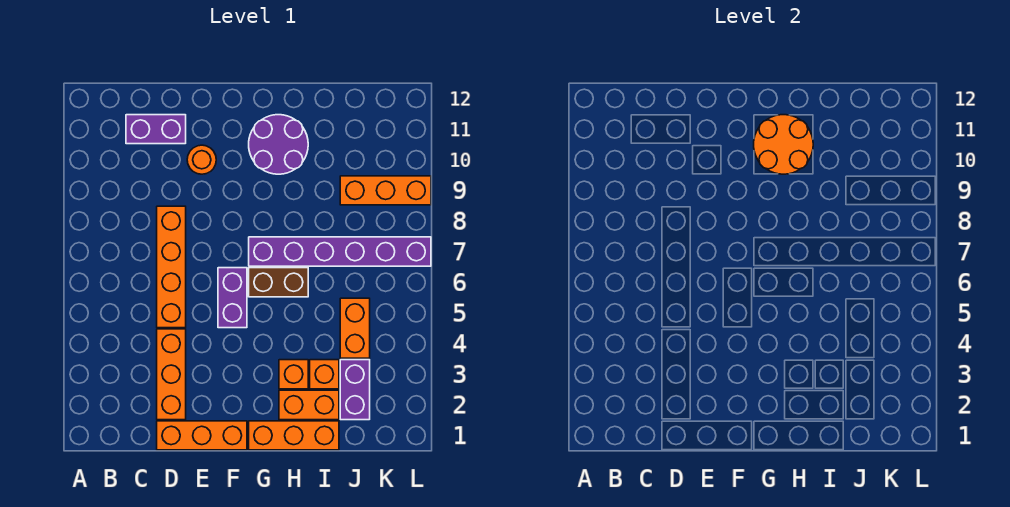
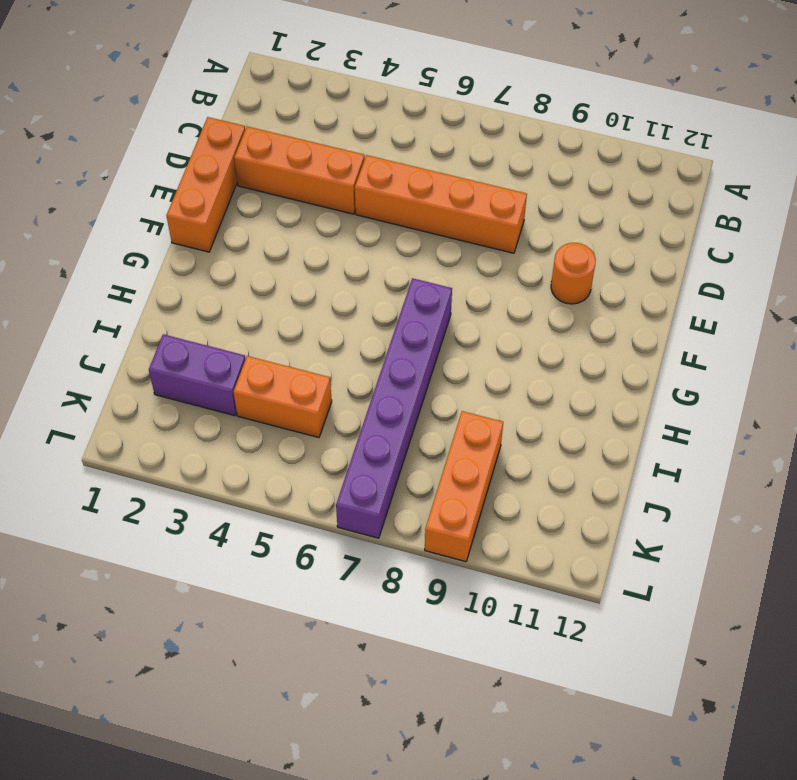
none -> purple brick C11:D11 level 1
none -> purple brick F5:F6 level 1
none -> orange brick G1:I1 level 1

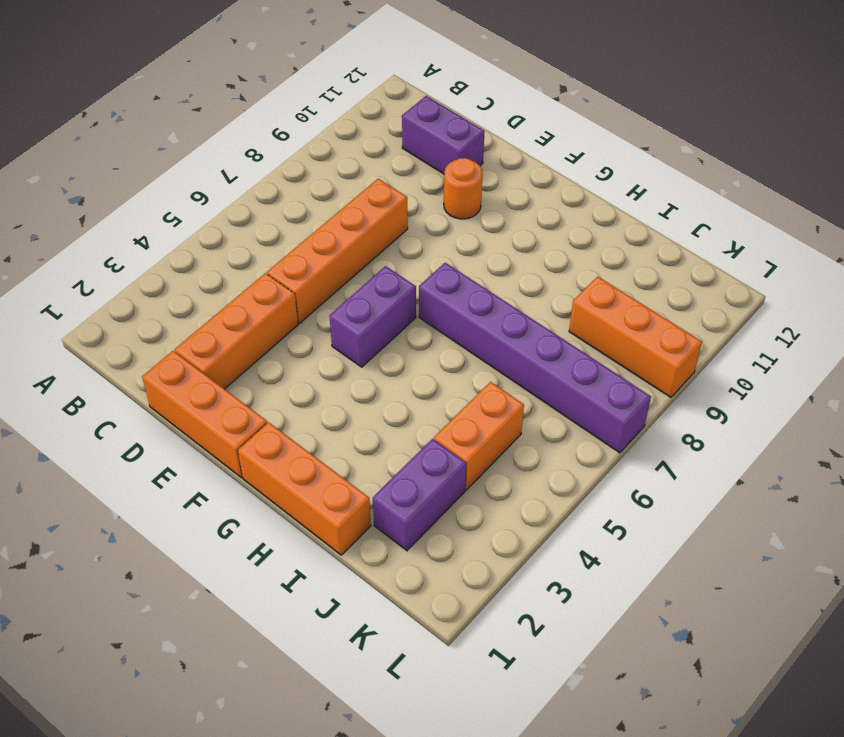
none -> brown brick G6:H6 level 1
none -> purple round brick G10:H11 level 1
none -> orange brick H2:I2 level 1

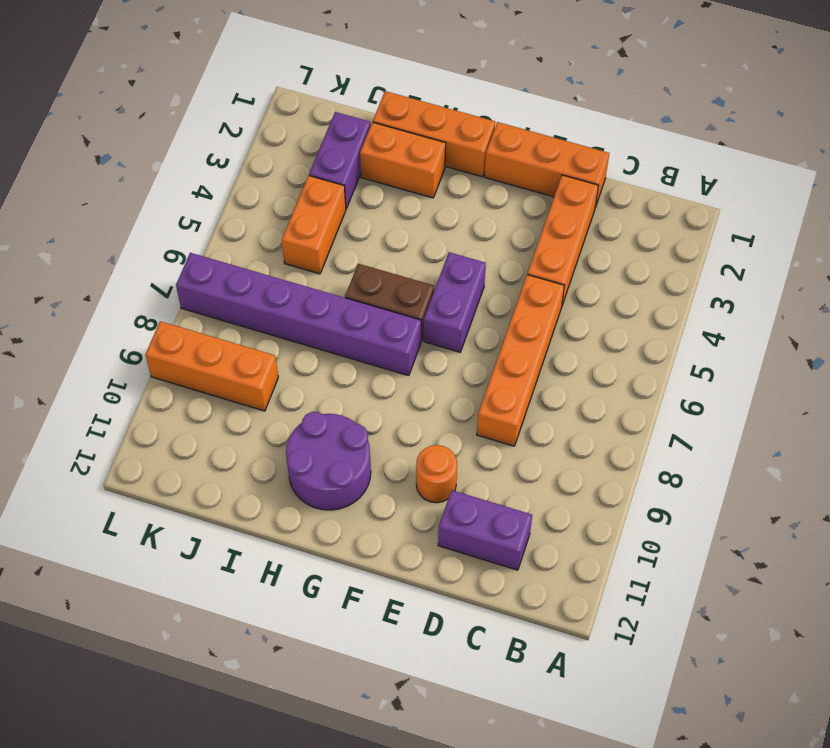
none -> orange brick H3 level 1
none -> orange brick I3 level 1
none -> orange round brick G10:H11 level 2

